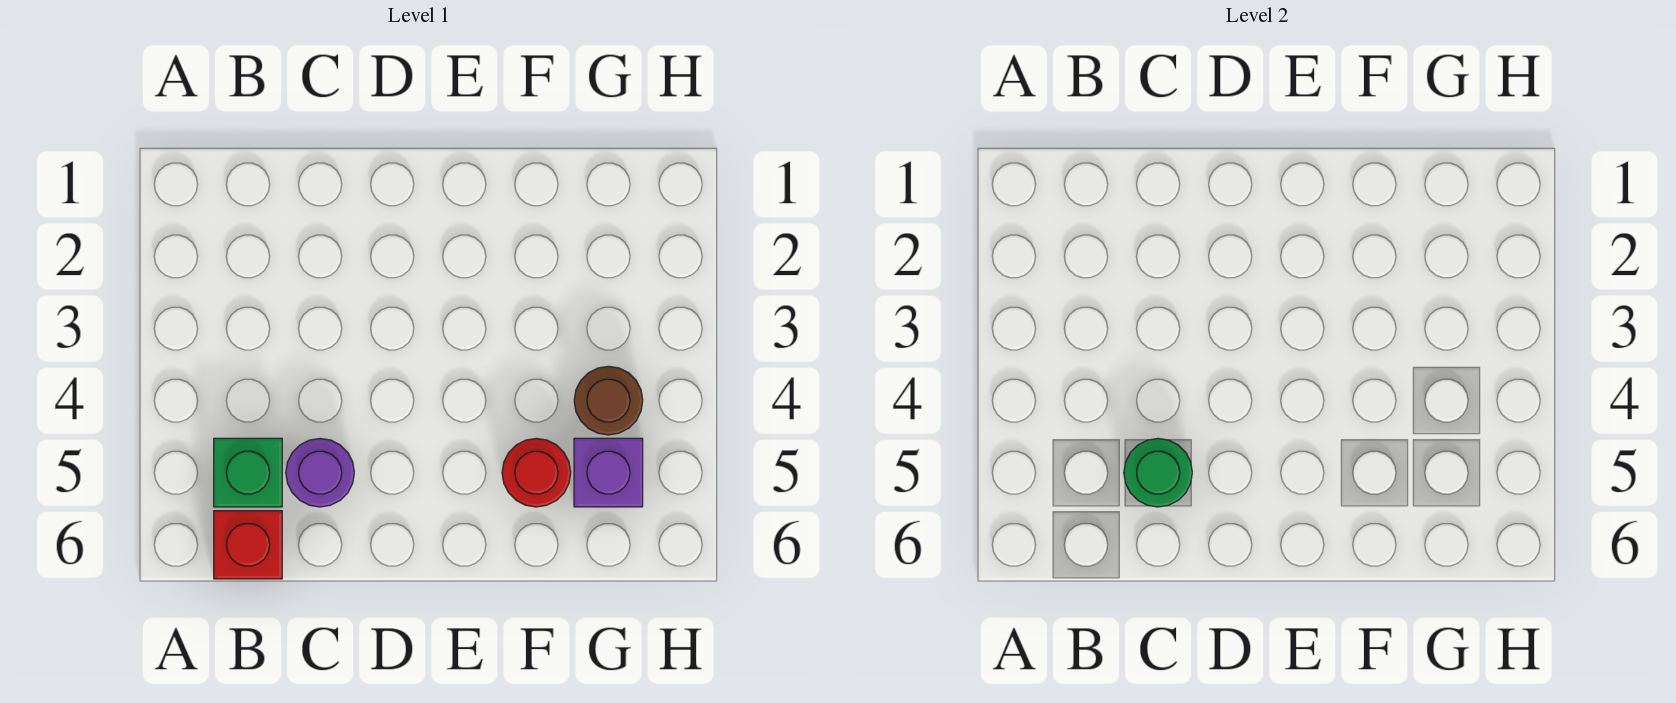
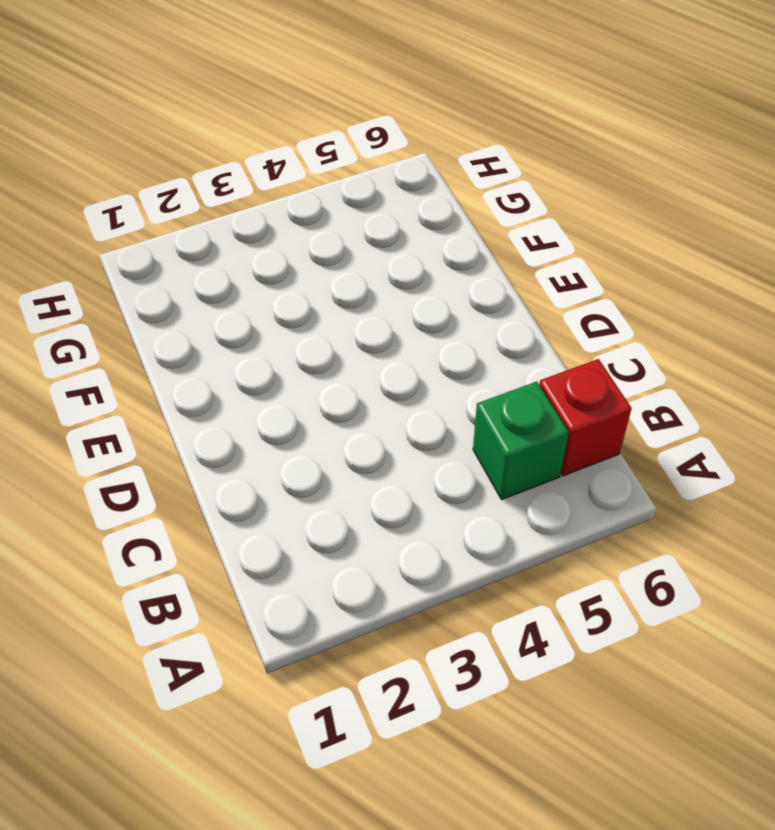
none -> purple round brick C5 level 1
none -> red round brick F5 level 1

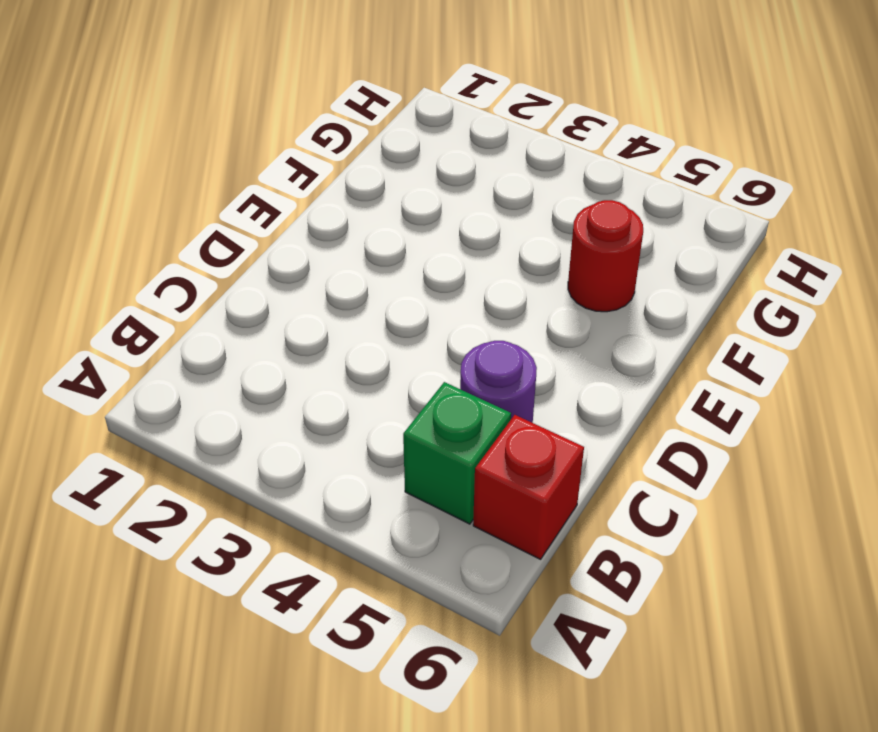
none -> brown round brick G4 level 1
none -> purple brick G5 level 1

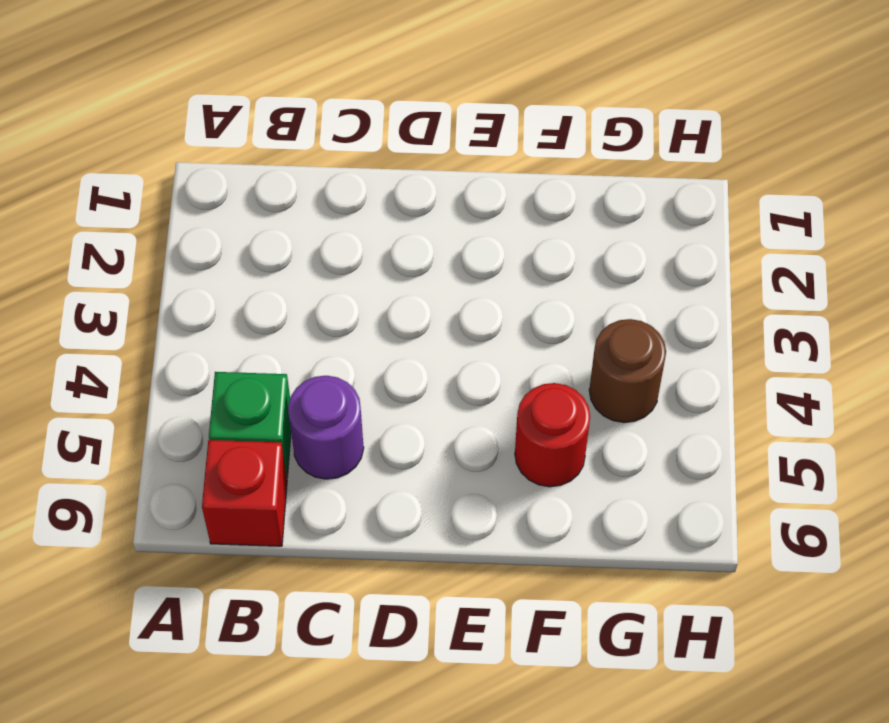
none -> purple brick G5 level 1
none -> green round brick C5 level 2

